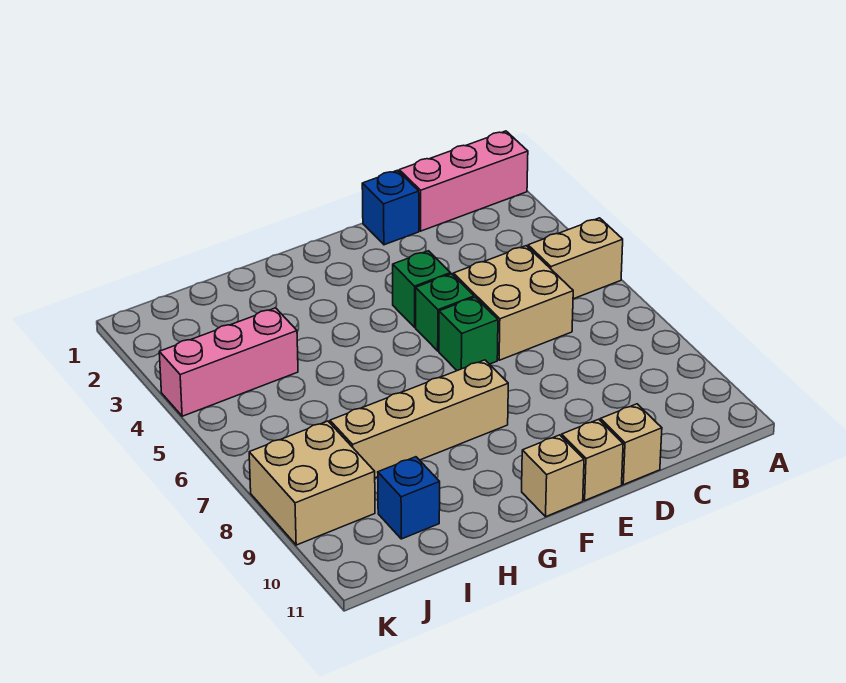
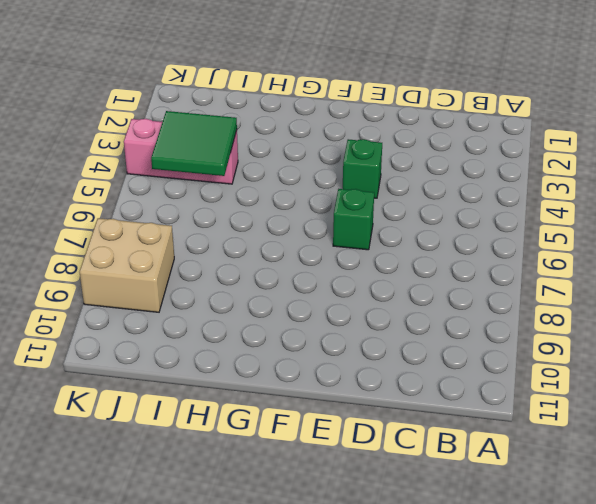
green tile I4:J5 level 2 -> none
none -> pink brick A1:C1 level 1
none -> tan brick A5:B5 level 1
none -> tan brick C5:D6 level 1

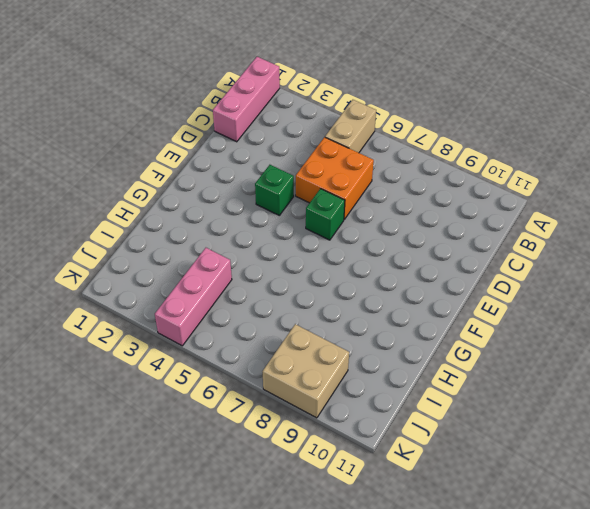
orange brick C5:D6 level 1 -> tan brick C5:D6 level 1
none -> blue brick D1 level 1
none -> tan brick D11 level 1
none -> green brick E5 level 1

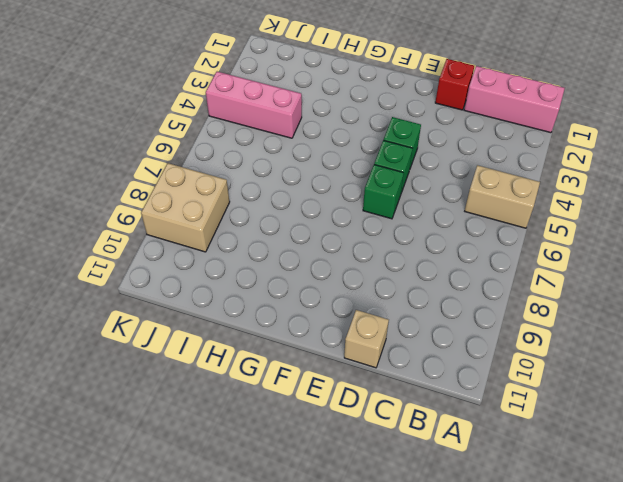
red brick D1 level 1 -> blue brick D1 level 1
none -> tan brick C5:D6 level 1
none -> tan brick E11 level 1
none -> tan brick F8:I8 level 1

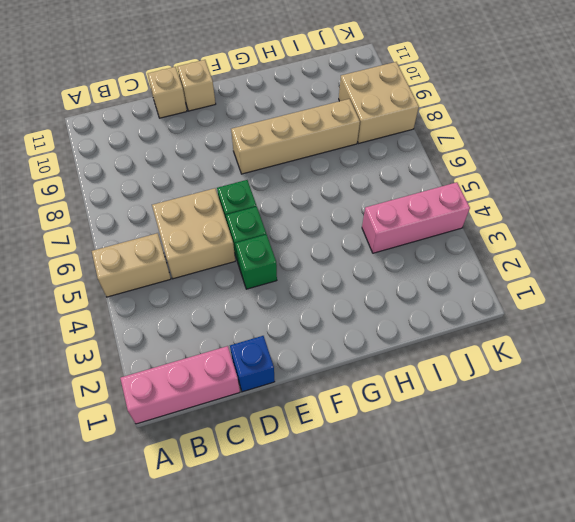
none -> tan brick F11 level 1
none -> blue brick I10 level 1

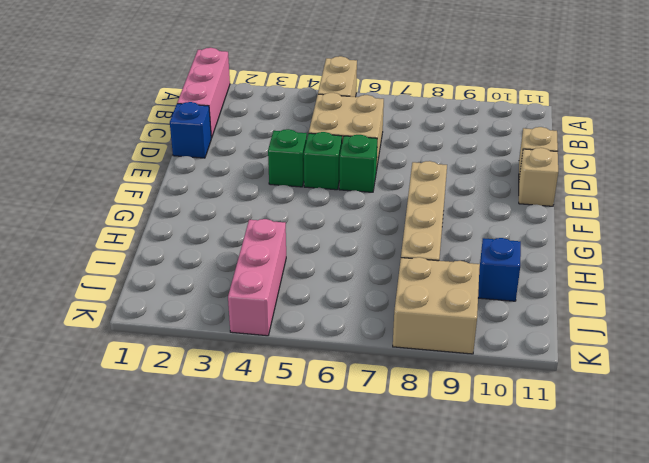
none -> tan brick F11 level 1

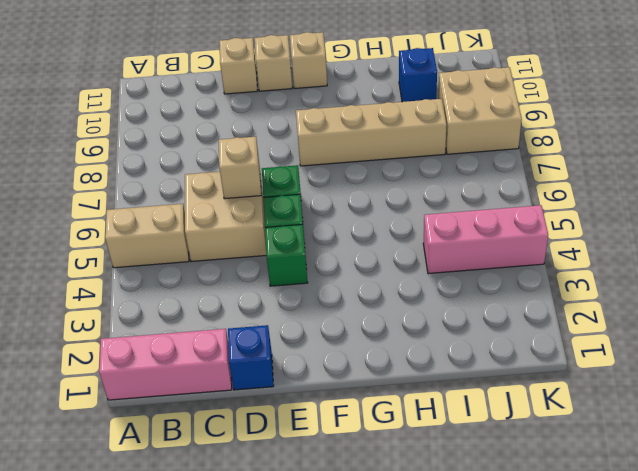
tan brick D6 level 2 -> none

